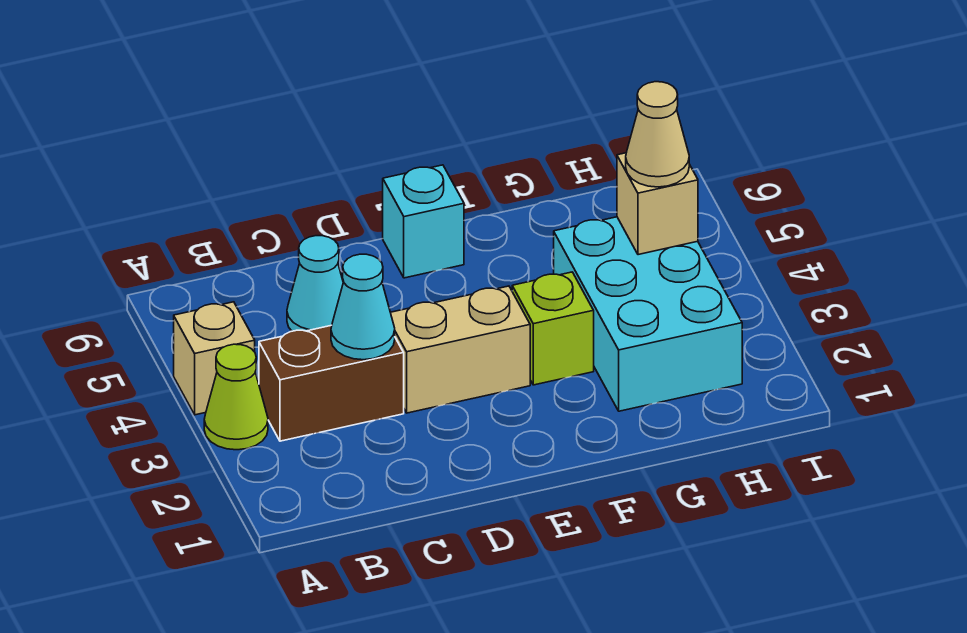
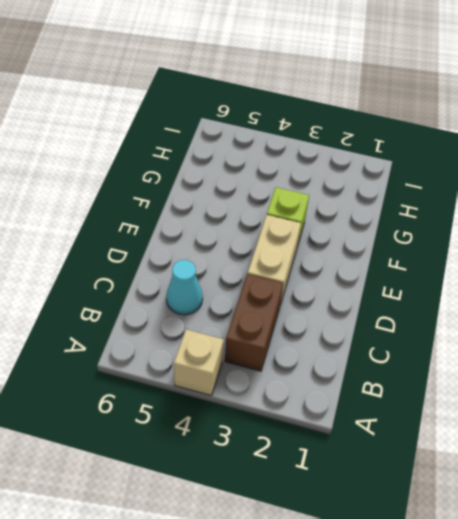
none -> lime cone A3 level 1
none -> cyan brick E6 level 1

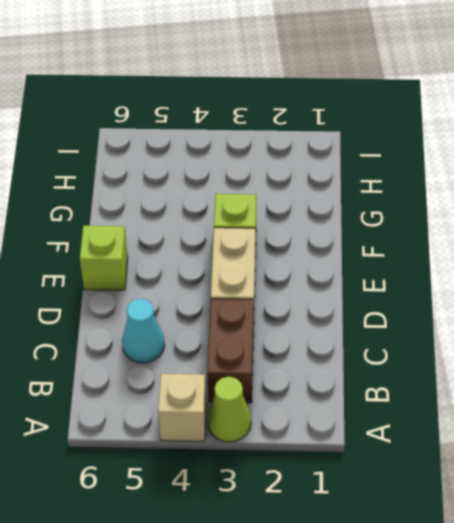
lime brick E6 level 1 -> cyan brick E6 level 1
none -> cyan brick G2:H4 level 1
none -> cyan cone C3 level 2

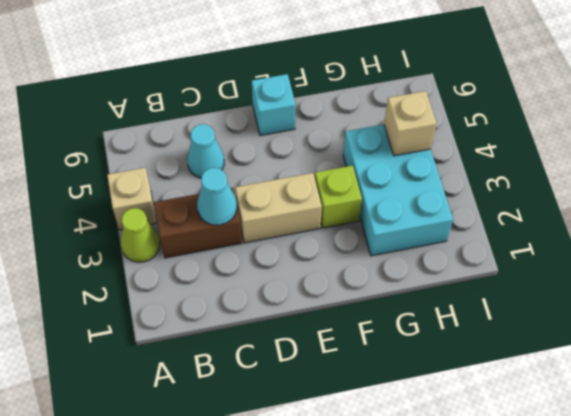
none -> tan cone H4 level 3

